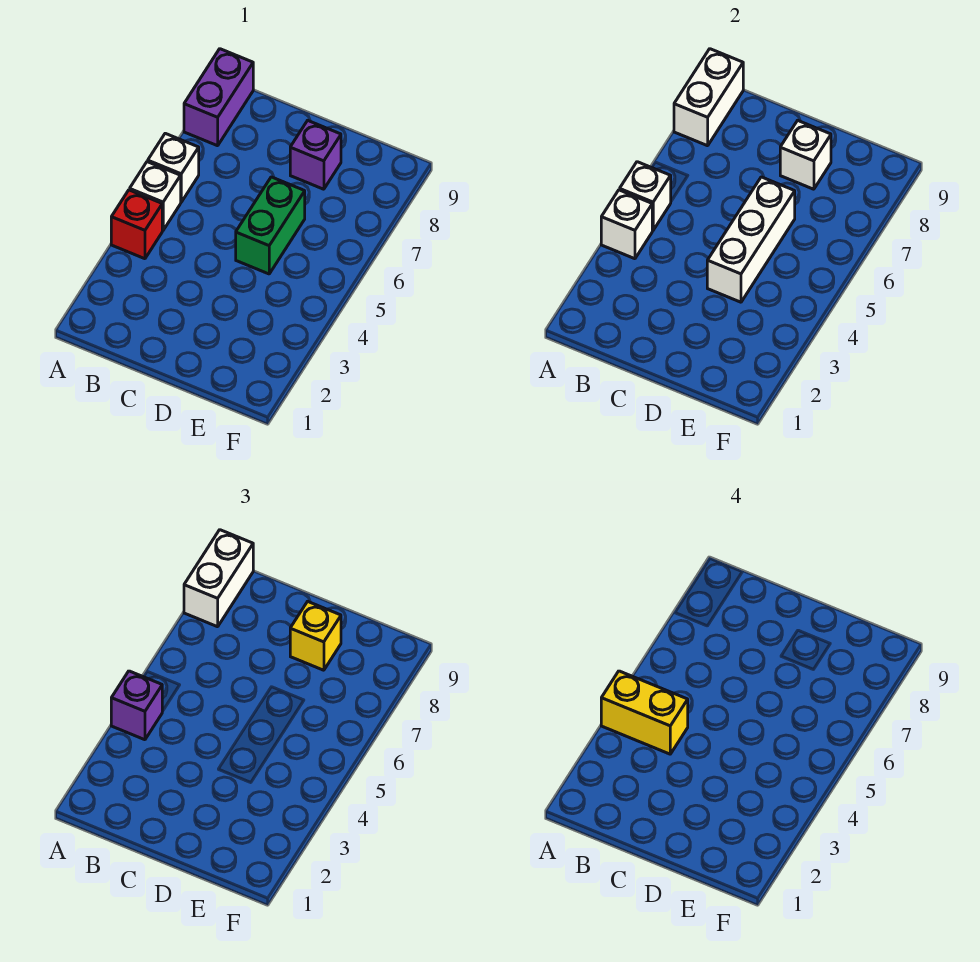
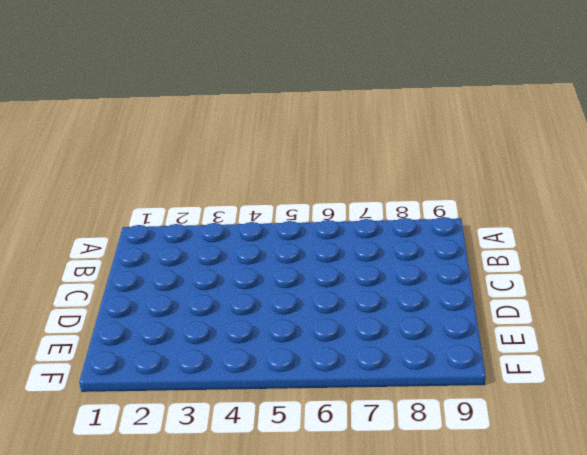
none -> red brick A4 level 1
none -> white brick A5 level 1
none -> white brick A6 level 1

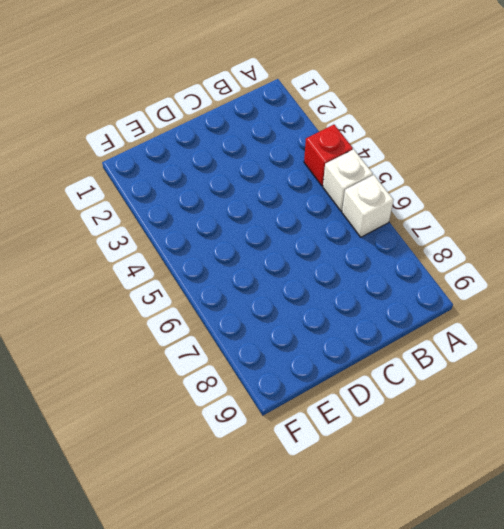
none -> purple brick A8:A9 level 1
none -> green brick D5:D6 level 1
none -> purple brick D8 level 1

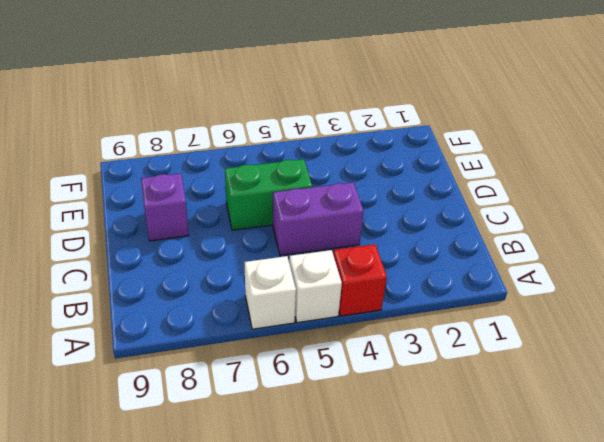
purple brick C4:C5 level 1 -> purple brick A8:A9 level 1
none -> white brick A4 level 2
none -> white brick A5 level 2
none -> white brick A8:A9 level 2

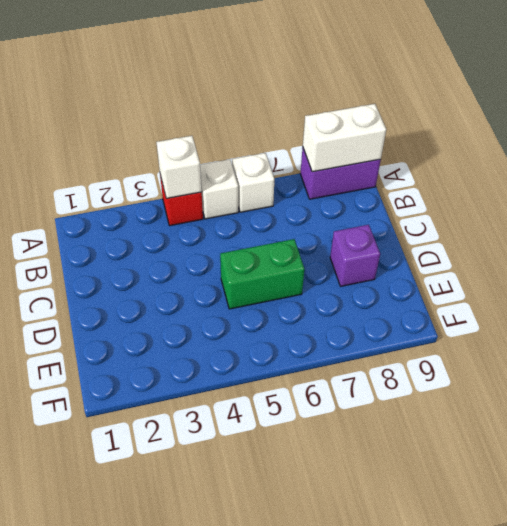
none -> white brick A5 level 2
none -> white brick D4:D6 level 2
none -> white brick D8 level 2

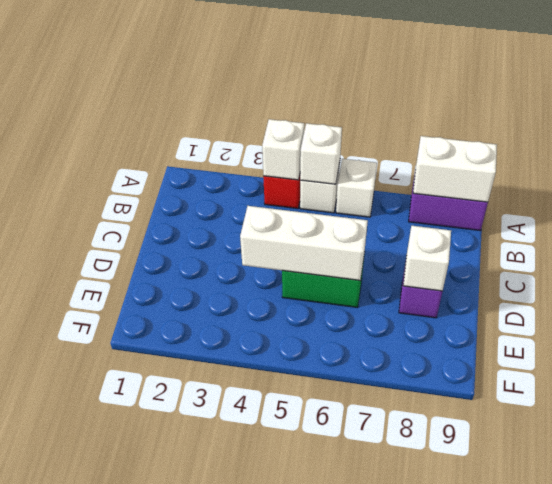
none -> purple brick A4 level 3
none -> white brick A8:A9 level 3
none -> yellow brick D8 level 3

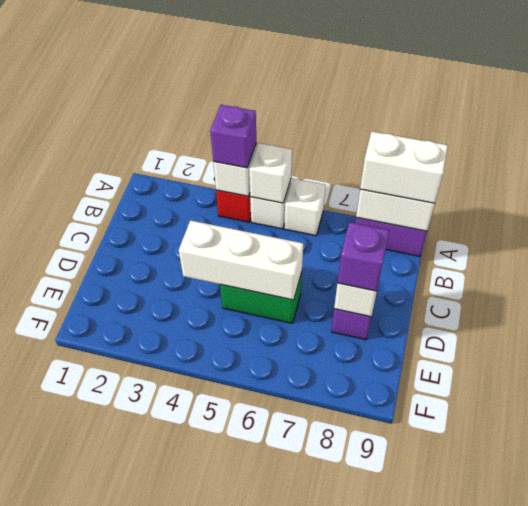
purple brick D8 level 3 -> yellow brick D8 level 3
none -> yellow brick A4:B4 level 4

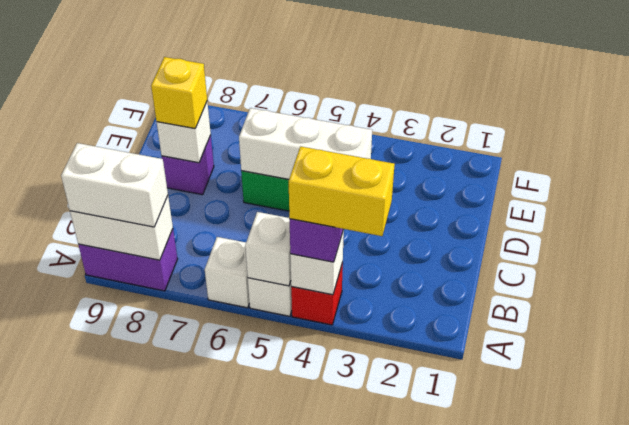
yellow brick A3:A4 level 4 -> yellow brick A4:B4 level 4

